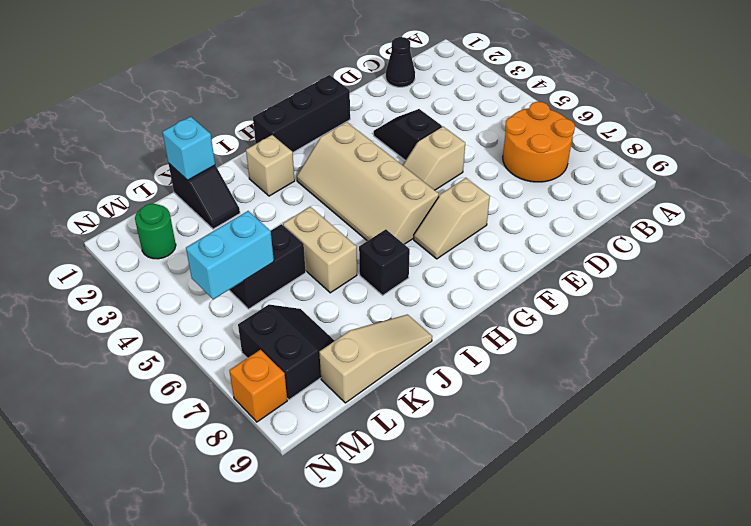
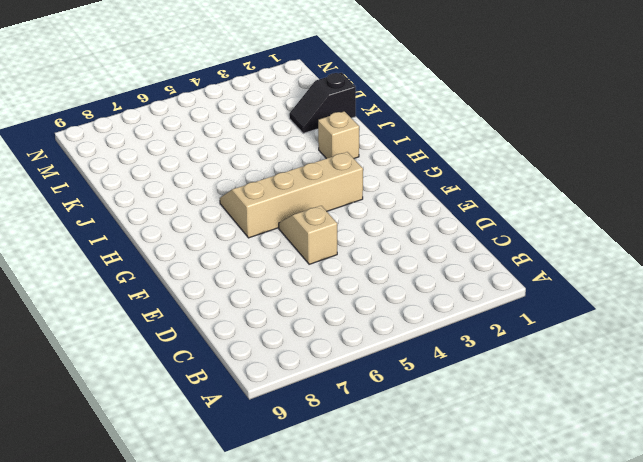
none -> orange round brick B6:C7 level 1
none -> black cone C1 level 1
none -> black slope E3:E4 level 1 top 4

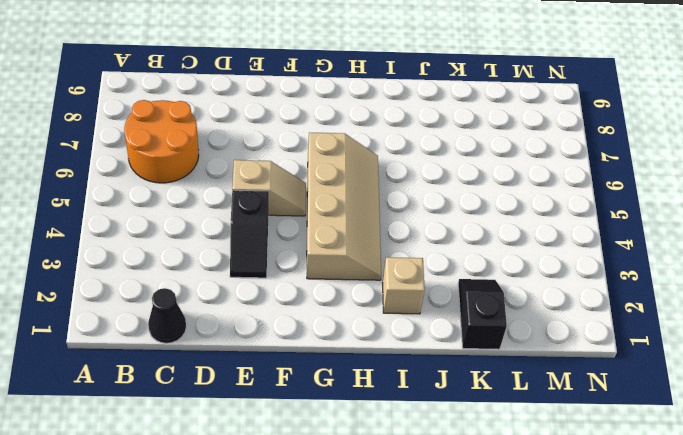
none -> black brick F1:H1 level 1
none -> tan slope F7:G7 level 1 top F
none -> black brick I7 level 1

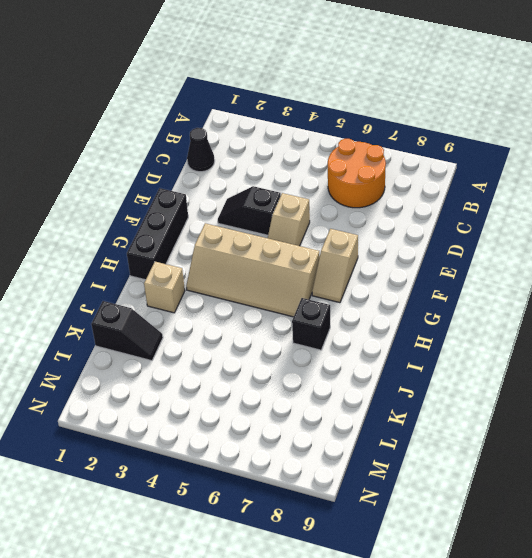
none -> tan brick J5:J6 level 1
none -> tan slope J9:L9 level 1 top L
none -> black brick K5:L5 level 1

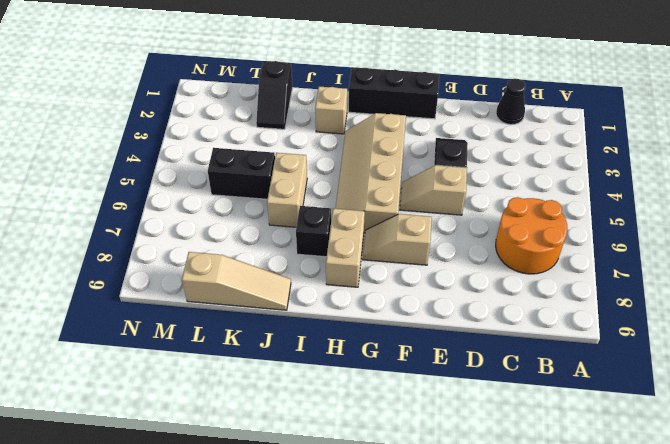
tan brick H7:H8 level 1 -> none
none -> black slope L7:M8 level 1 top M
none -> green round brick M2 level 1
none -> orange brick N8 level 1

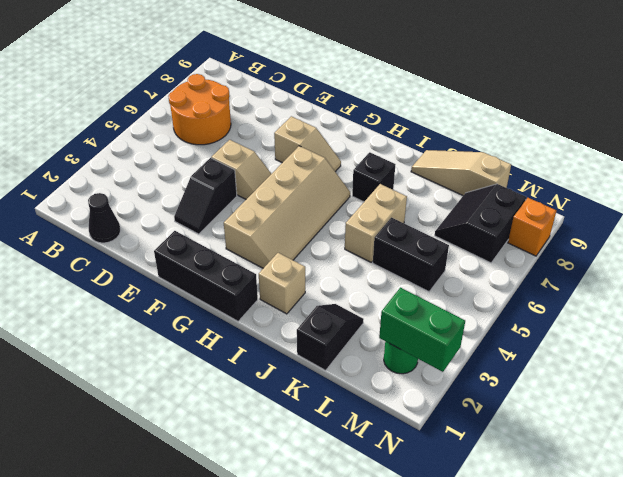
green brick M2:N2 level 2 -> none
none -> cyan brick K1 level 2
none -> cyan brick L5:M5 level 2

